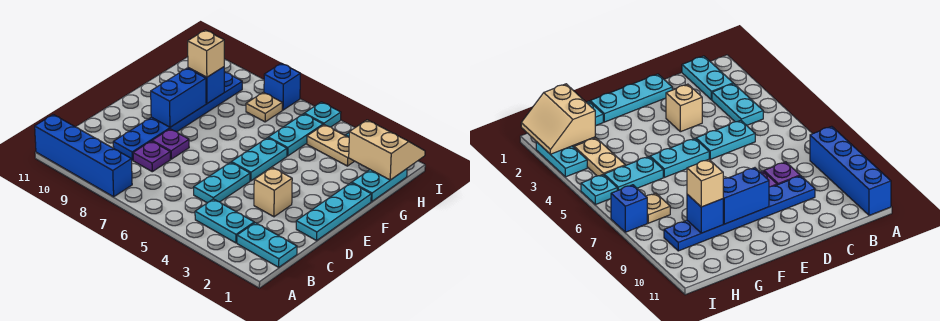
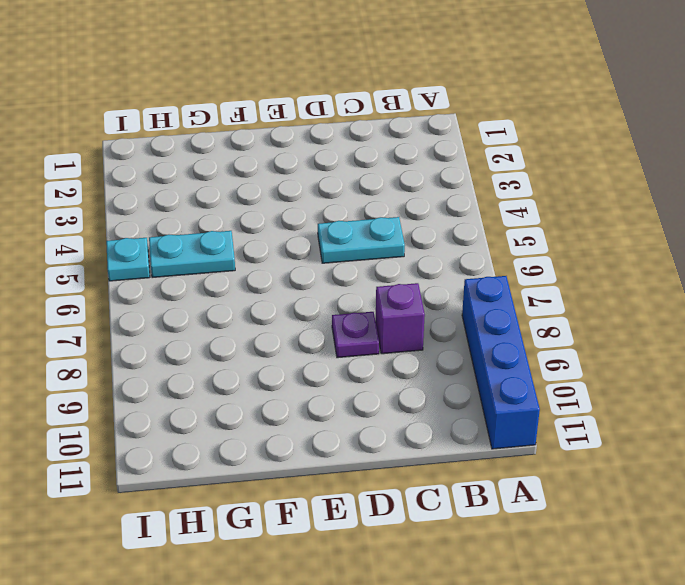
purple brick C8 level 1 -> purple plate C8 level 1
none -> cyan plate B1:B2 level 1
none -> cyan plate B3:B4 level 1
none -> blue plate C9:H9 level 1

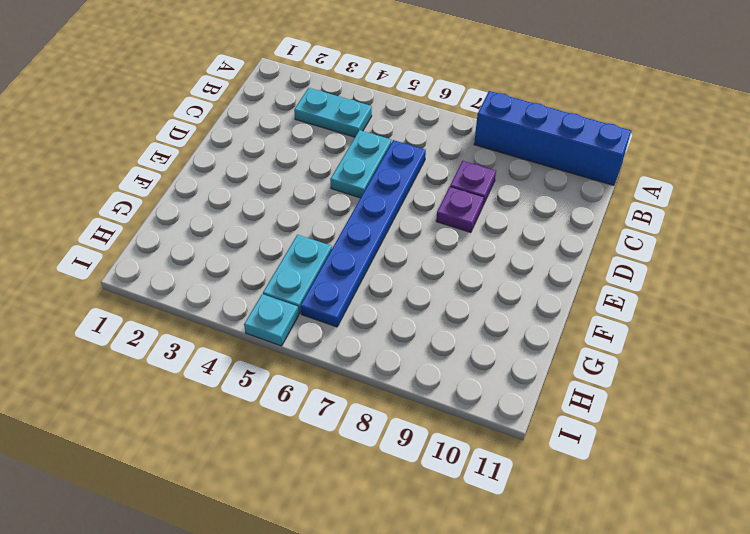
blue plate C6:H6 level 1 -> blue plate C9:H9 level 1
none -> cyan plate B1:B2 level 1
none -> cyan plate D1:F1 level 1
none -> tan brick D3 level 1

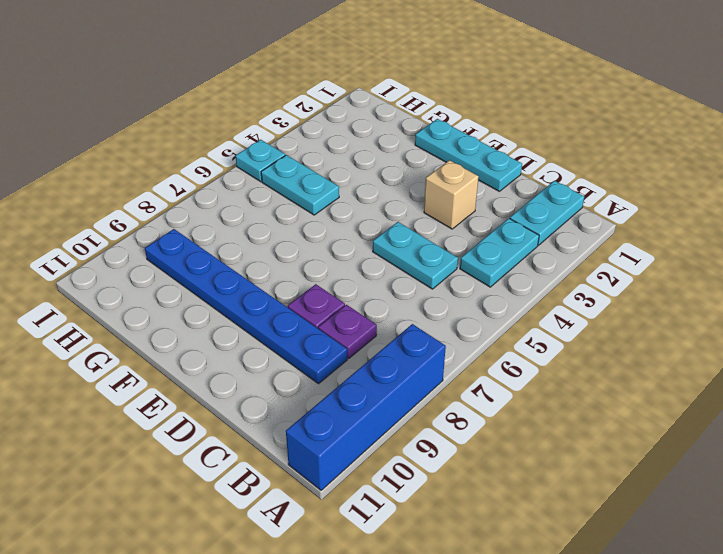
none -> cyan plate E5:F5 level 1
none -> cyan plate G1:H1 level 1
none -> tan plate H3:H4 level 1

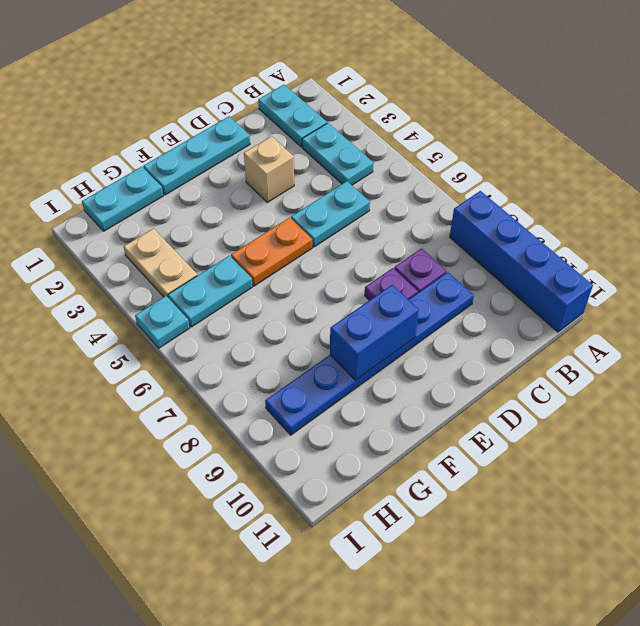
orange plate E5:F5 level 1 -> cyan plate E5:F5 level 1
none -> tan plate H7 level 1
none -> cyan plate I2:I3 level 1
none -> blue brick I7 level 1

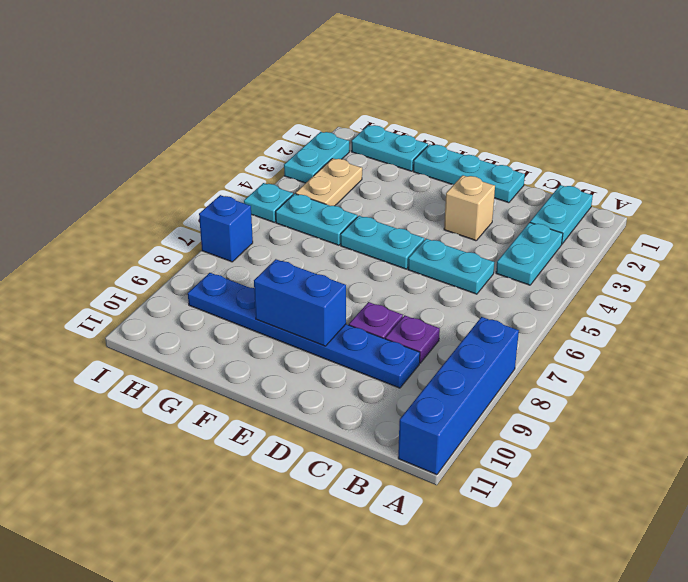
none -> tan plate H7 level 1
none -> blue brick G9 level 2
none -> tan slope H1:I2 level 2 top H

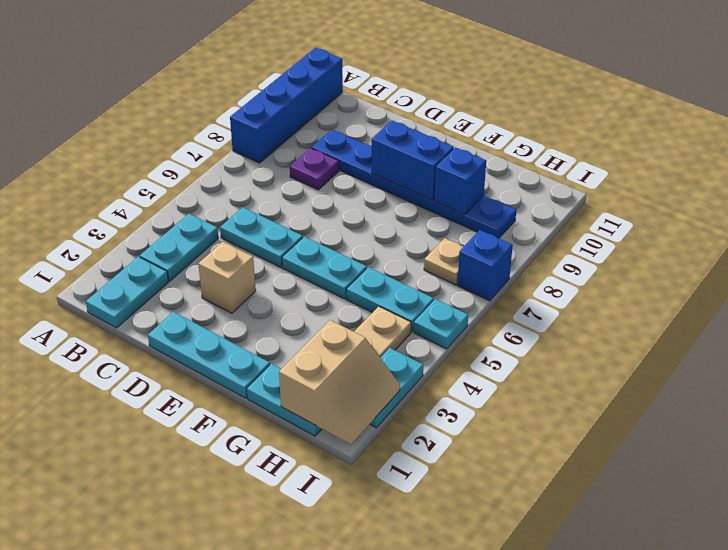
none -> purple plate D8 level 1
none -> tan brick G9 level 3

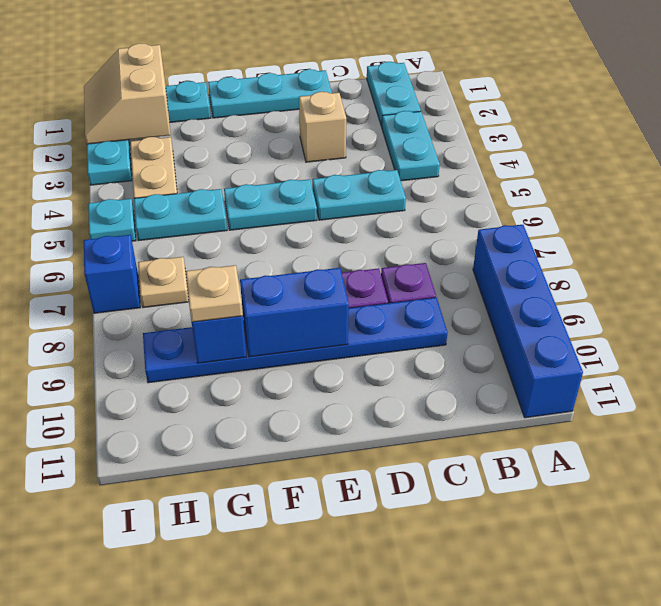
tan plate G9 level 3 -> tan brick G9 level 3

